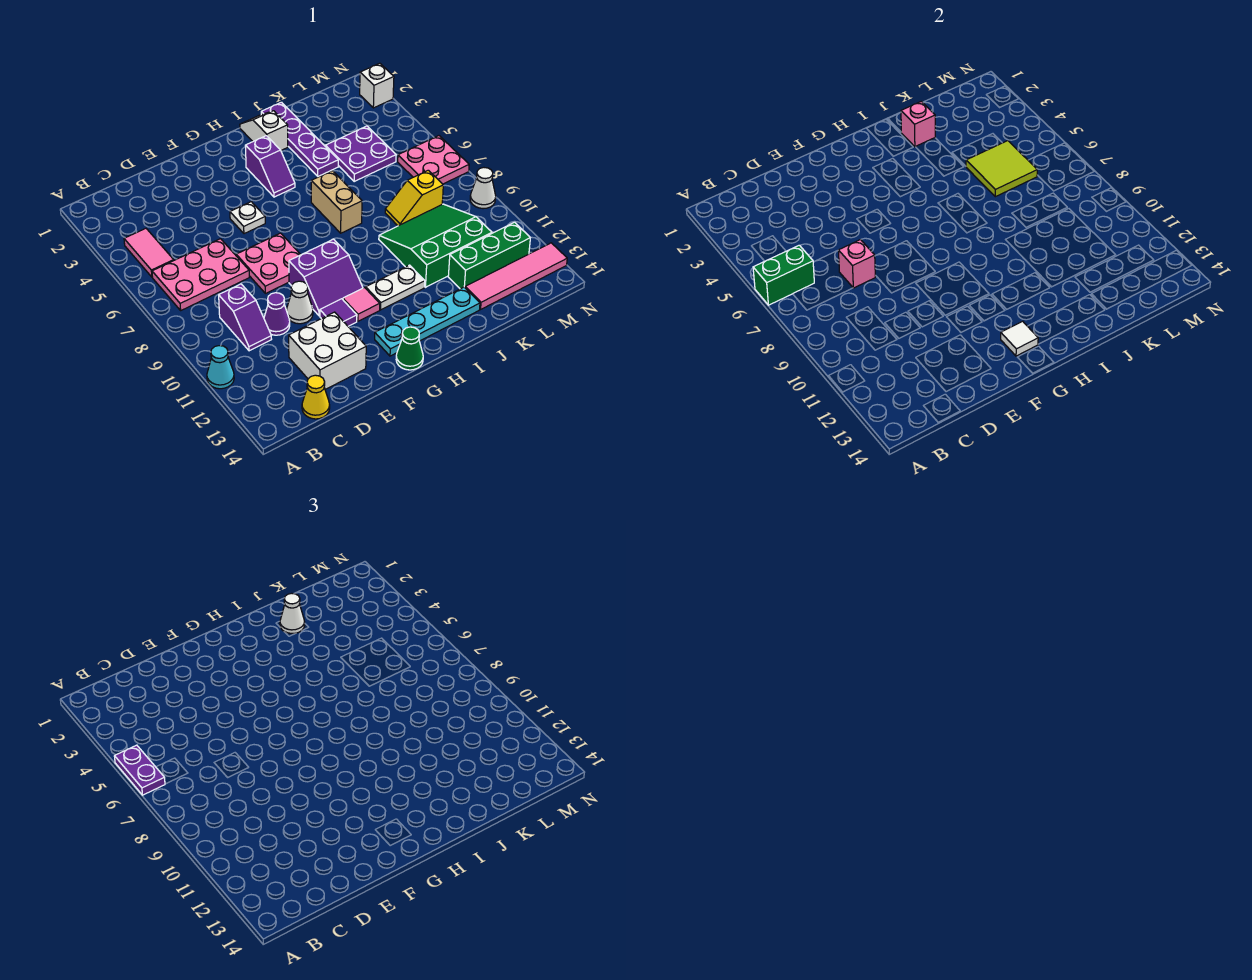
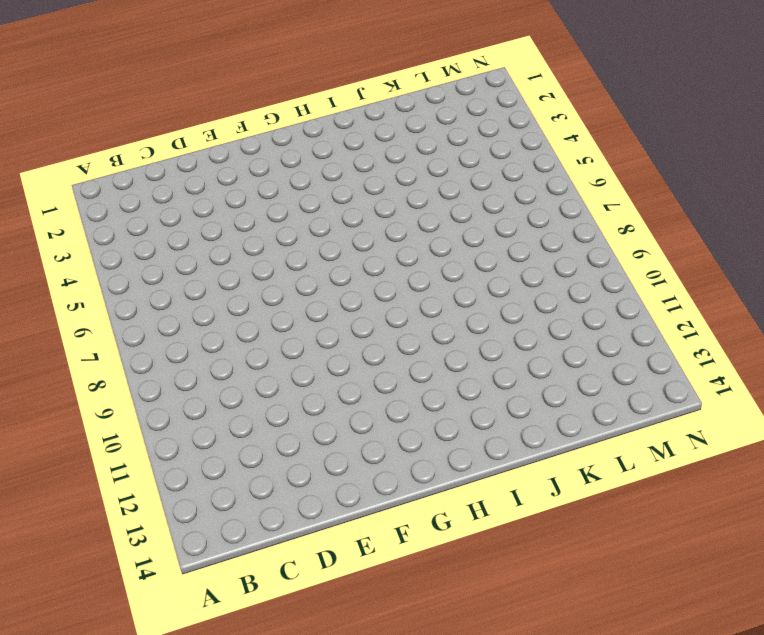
none -> cyan cone A11 level 1
none -> pink tile B4:B5 level 1
none -> pink plate B6:D7 level 1
none -> purple slope C9:C10 level 1 top 9

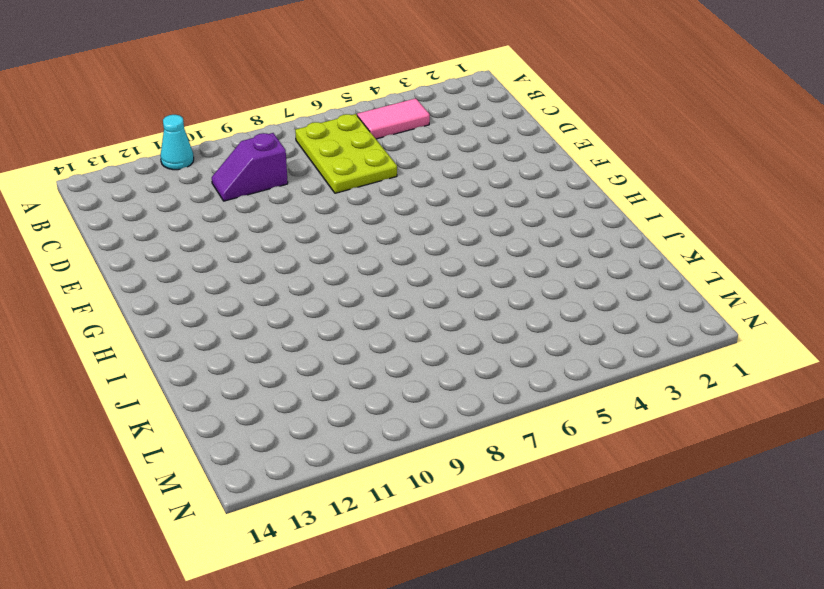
lime plate B6:D7 level 1 -> pink plate B6:D7 level 1
none -> yellow cone C14 level 1
none -> purple cone D10 level 1
none -> white brick D12:E13 level 1
none -> pink plate E7:F8 level 1

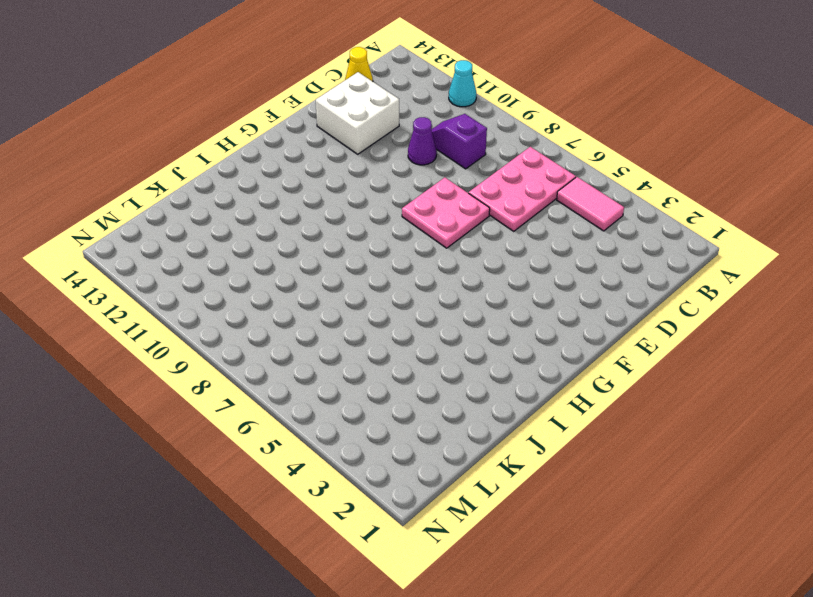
none -> white cone E10 level 1
none -> white plate F5 level 1
none -> purple slope F9:G10 level 1 top 9
none -> purple tile F11 level 1

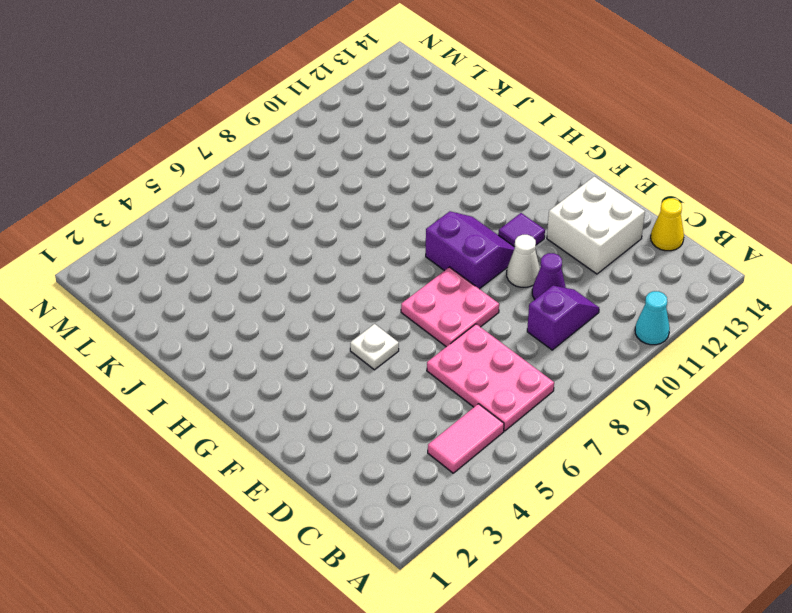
none -> pink tile G11 level 1
none -> cyan plate G13:J13 level 1
none -> green cone G14 level 1
none -> purple slope H3:H4 level 1 top 3

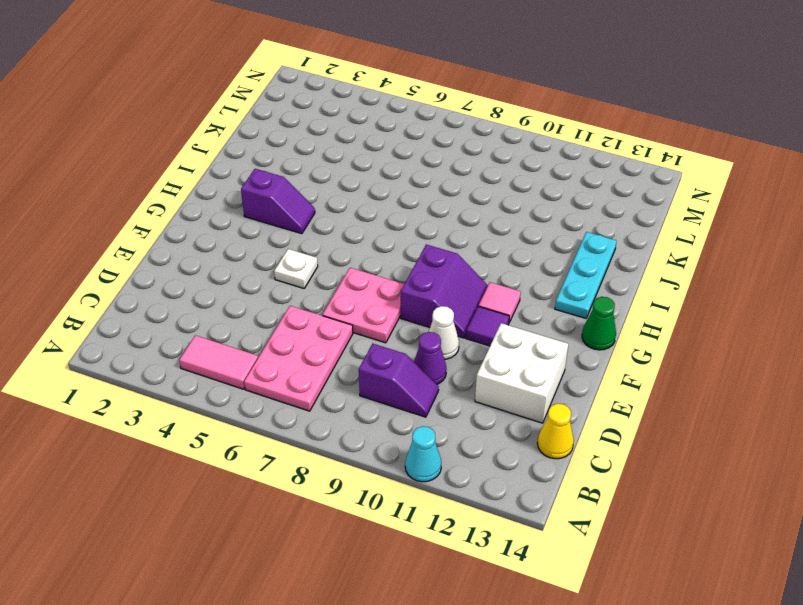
cyan plate H13:J13 level 1 -> cyan plate G13:J13 level 1
none -> white plate H11:I11 level 1
none -> white slope I1:I2 level 1 top 2
none -> tan brick I6:I7 level 1
none -> purple plate J1:J4 level 1

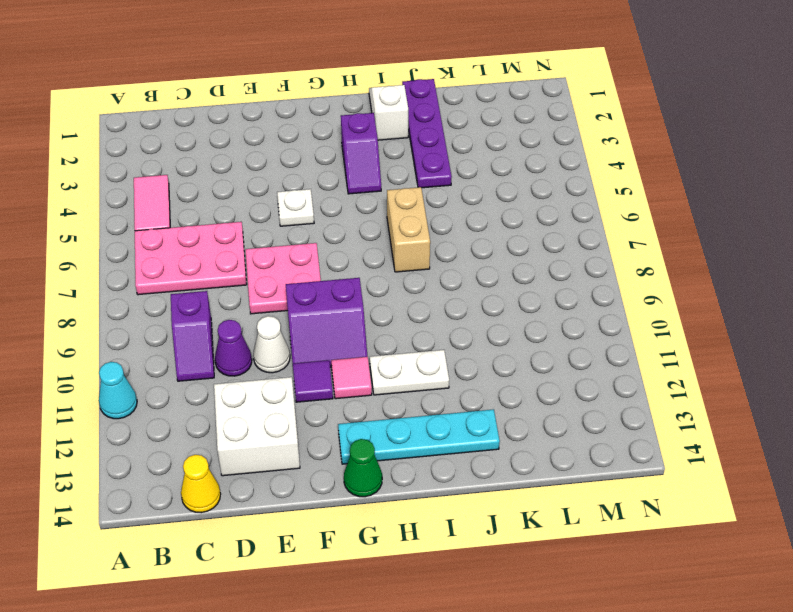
none -> green slope J9:L11 level 1 top 11
none -> purple plate K4:L5 level 1
none -> yellow slope K8:L8 level 1 top L
none -> green brick K12:M12 level 1

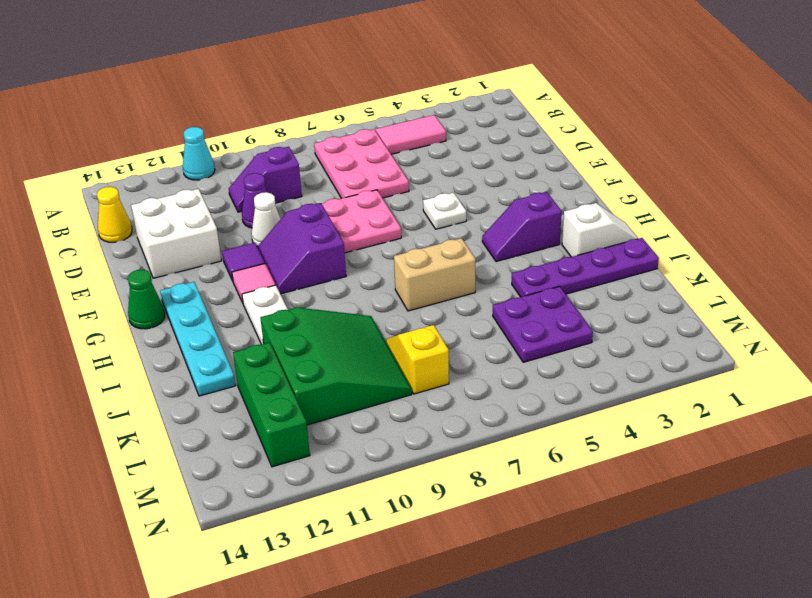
none -> pink tile K13:N13 level 1
none -> pink plate M6:N7 level 1
none -> white brick N2 level 1
none -> white cone N9 level 1

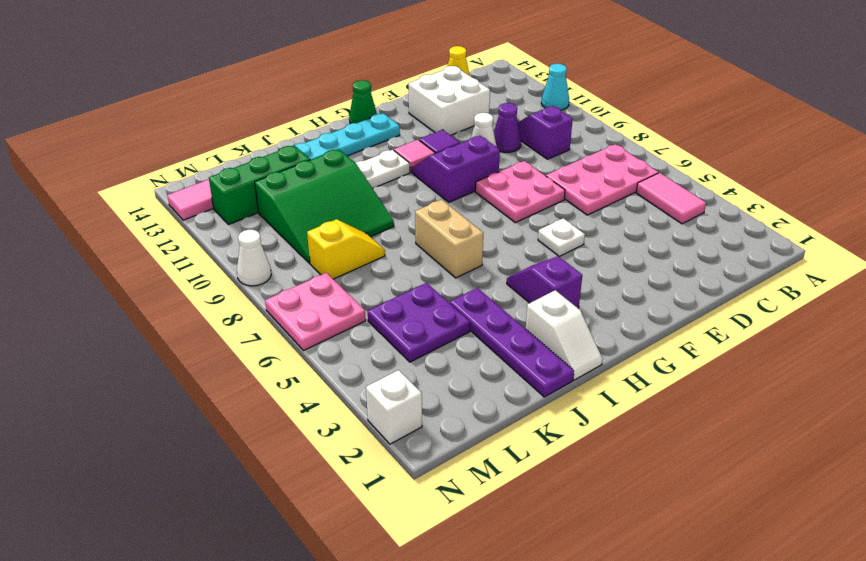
none -> green brick A6:B6 level 2
none -> pink brick D7 level 2
none -> white tile G13 level 2
none -> pink brick J2 level 2

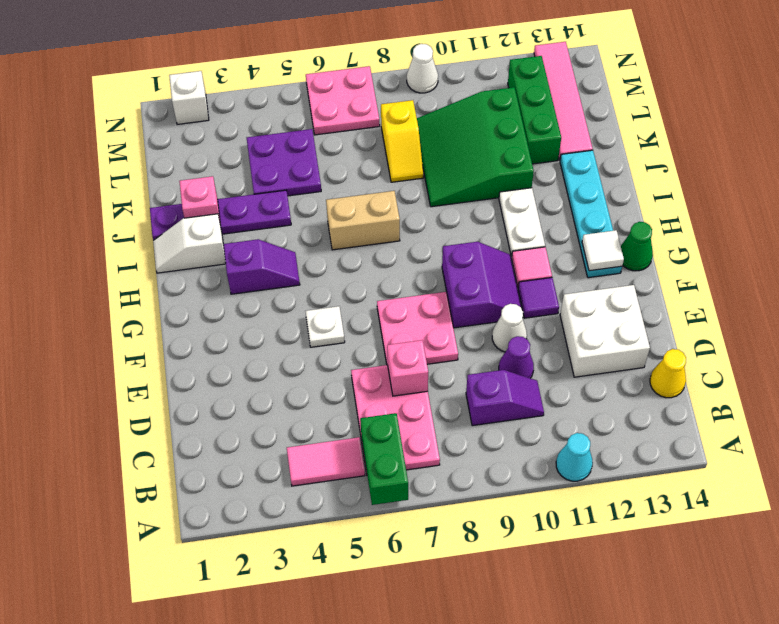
none -> lime tile K5:L6 level 2
none -> purple plate A5:A6 level 3
none -> white cone J2 level 3

